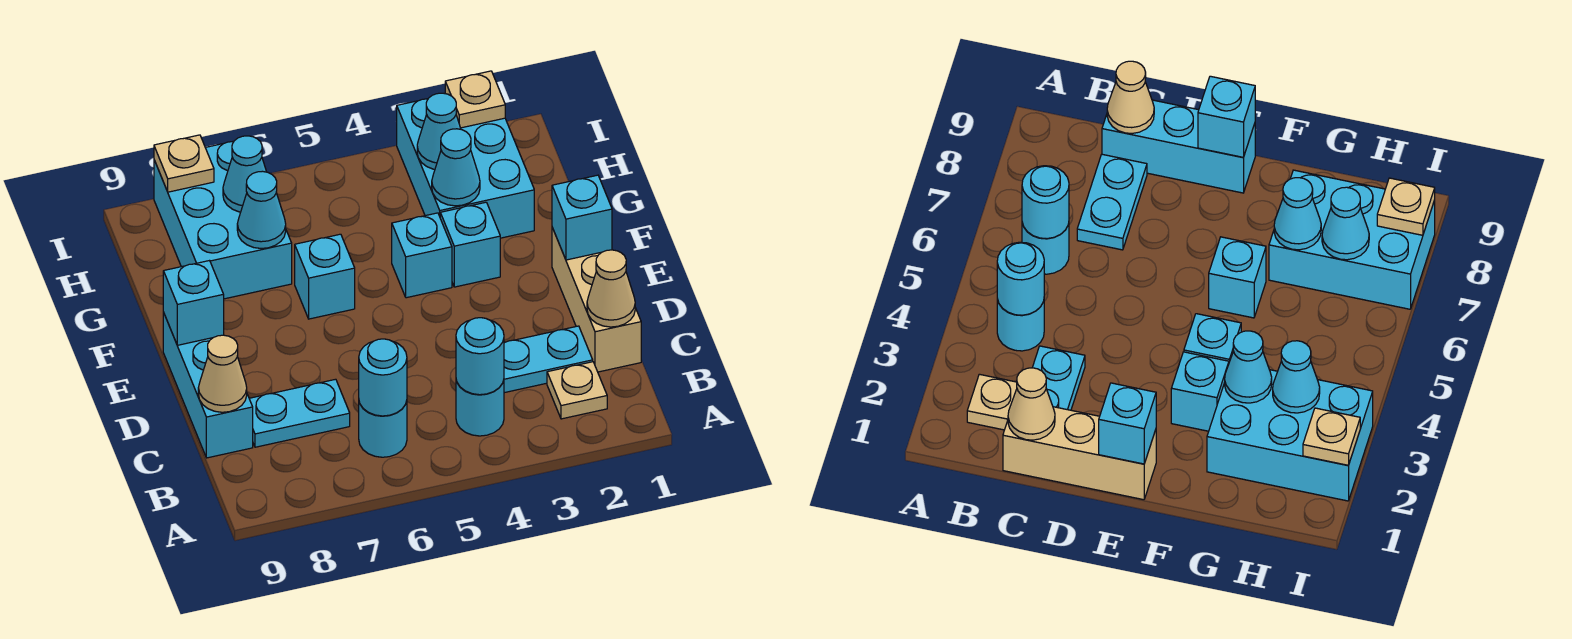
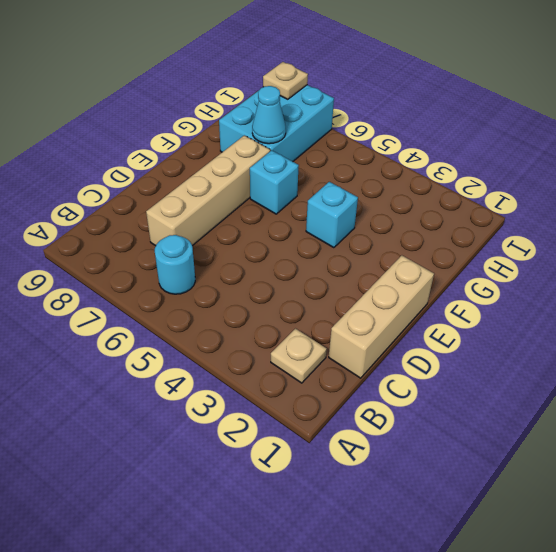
tan brick C7:F7 level 1 -> cyan plate C7:C8 level 1
none -> cyan round brick B4 level 1
none -> cyan plate C2:C3 level 1
none -> cyan brick C9:E9 level 1

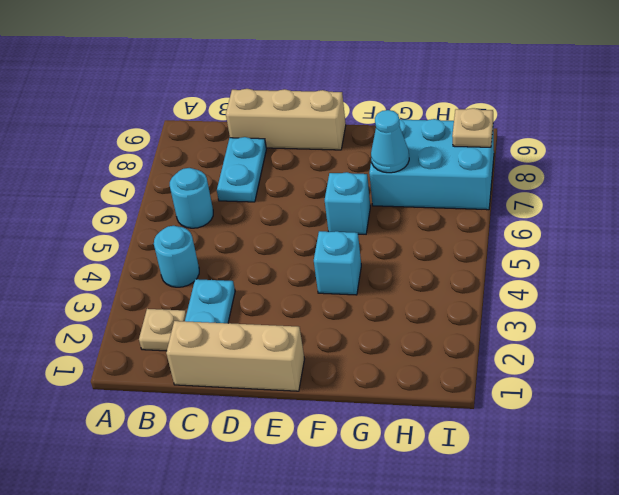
tan brick C9:E9 level 1 -> cyan brick C9:E9 level 1
none -> cyan brick F3 level 1
none -> cyan brick G2:I3 level 1
none -> cyan round brick B4 level 2

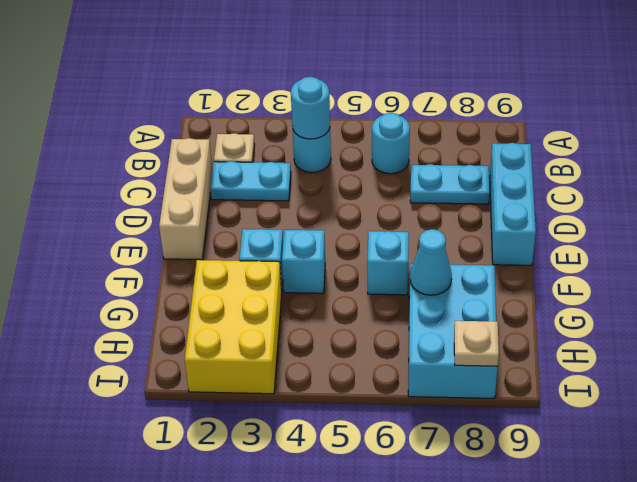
yellow brick G2:I3 level 1 -> cyan brick G2:I3 level 1
none -> cyan round brick B6 level 2
none -> tan cone C1 level 2
none -> tan cone C9 level 2

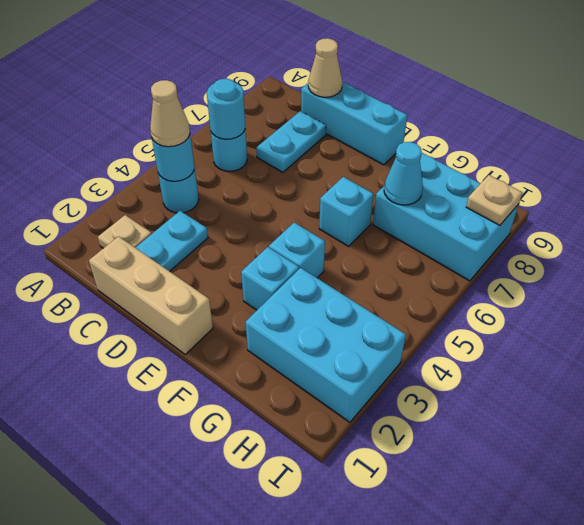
tan cone B4 level 3 -> tan cone C1 level 2
none -> cyan brick E1 level 2
none -> cyan brick E9 level 2
none -> cyan cone G3 level 2

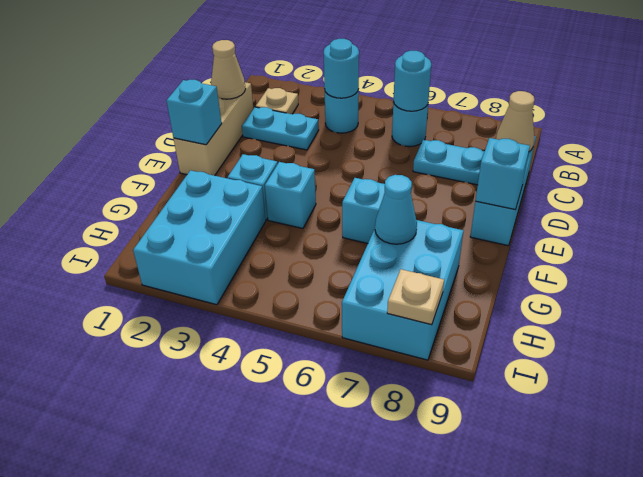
none -> cyan cone G3 level 2
none -> cyan cone H3 level 2
none -> cyan cone H7 level 2

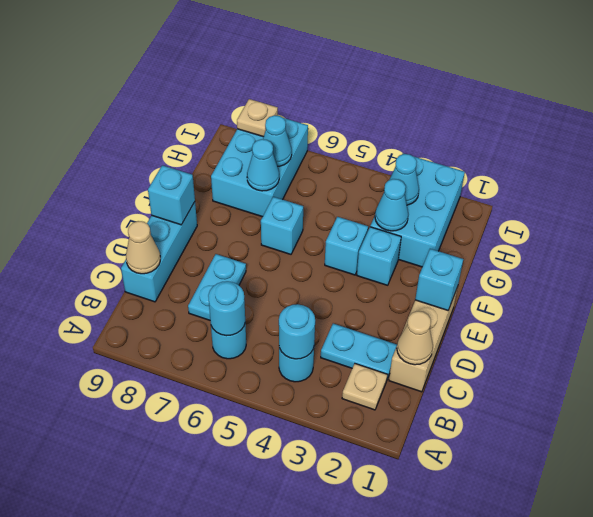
cyan plate C7:D7 level 1 -> cyan plate C7:C8 level 1
none -> tan plate I2 level 2

